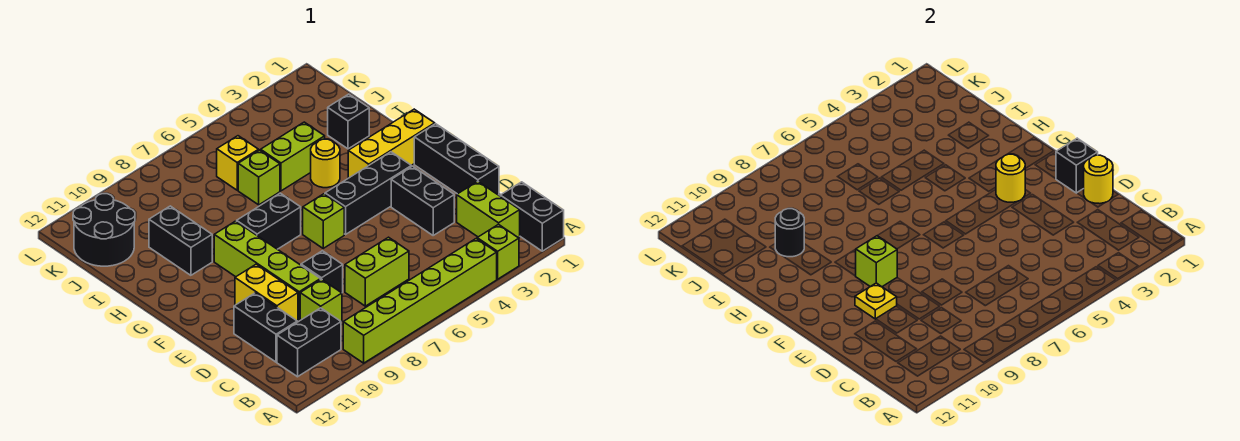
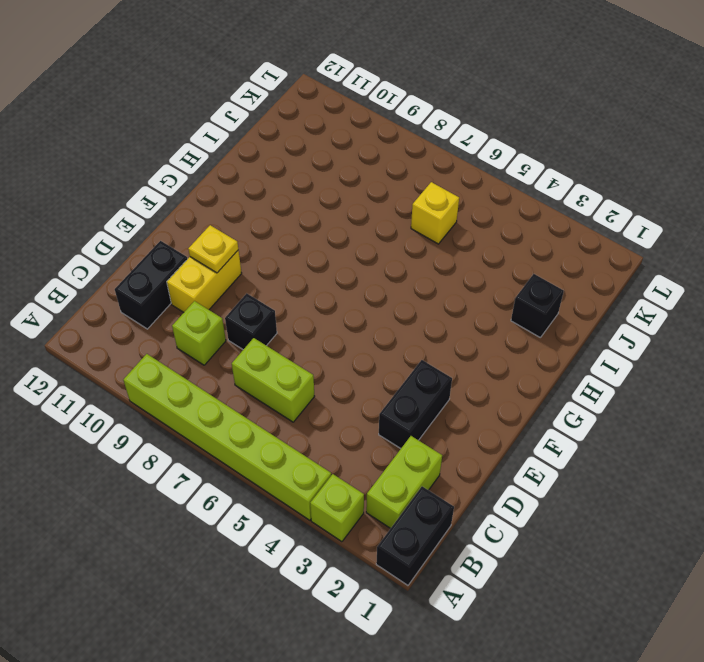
none -> black brick B10:B11 level 1
none -> black brick D1:F1 level 1
none -> lime brick D9:G9 level 1
none -> black brick F3:F5 level 1

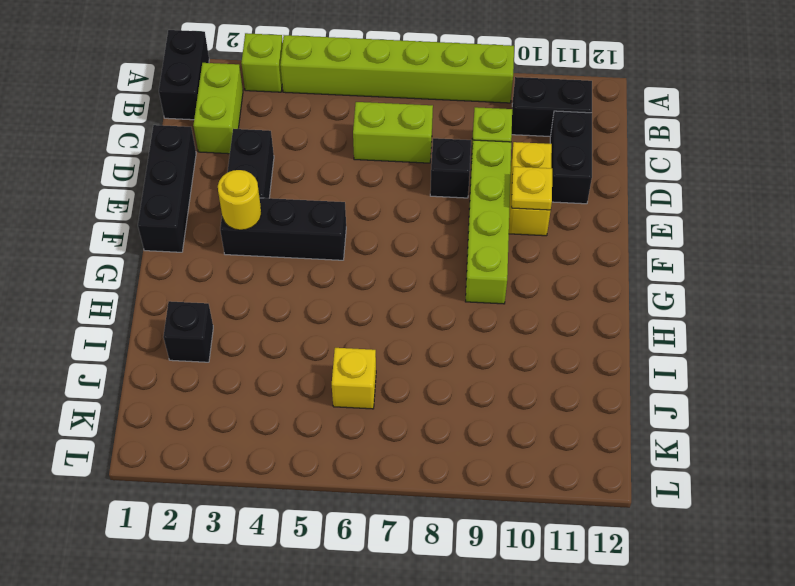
none -> lime brick F6 level 1
none -> yellow brick G1:G3 level 1
none -> black brick G7:G8 level 1
none -> yellow round brick H4 level 1

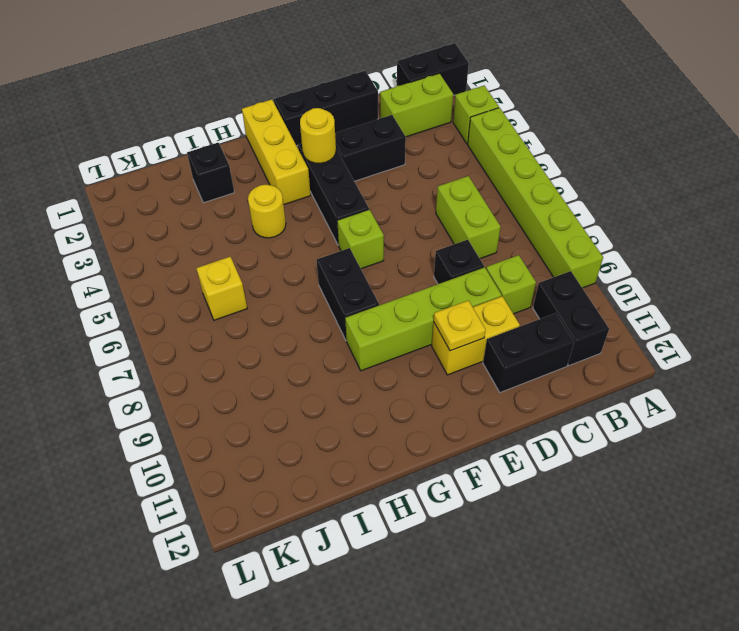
none -> black brick H10:I10 level 1
none -> lime brick I4:I5 level 1
none -> lime brick I6 level 1
none -> black round brick J11:K12 level 1

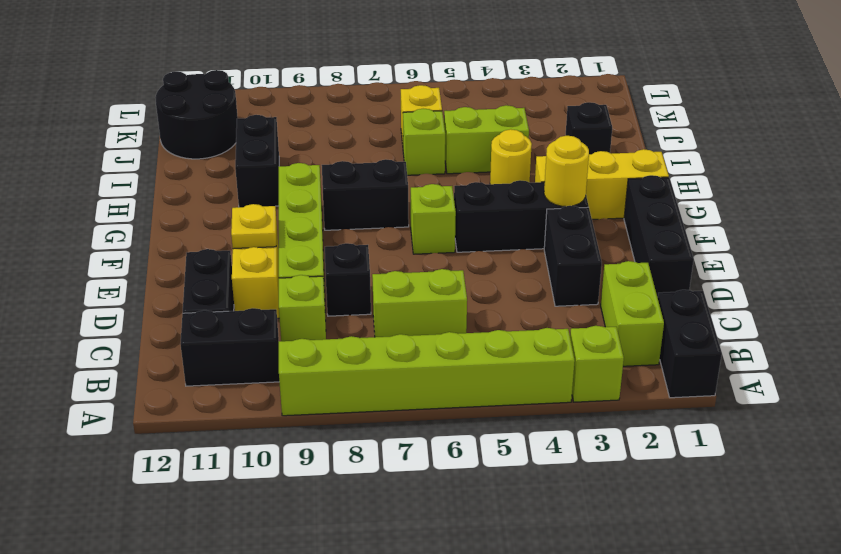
none -> yellow round brick D1 level 2
none -> black brick E1 level 2
none -> lime brick F9 level 2
none -> black round brick I10 level 2

